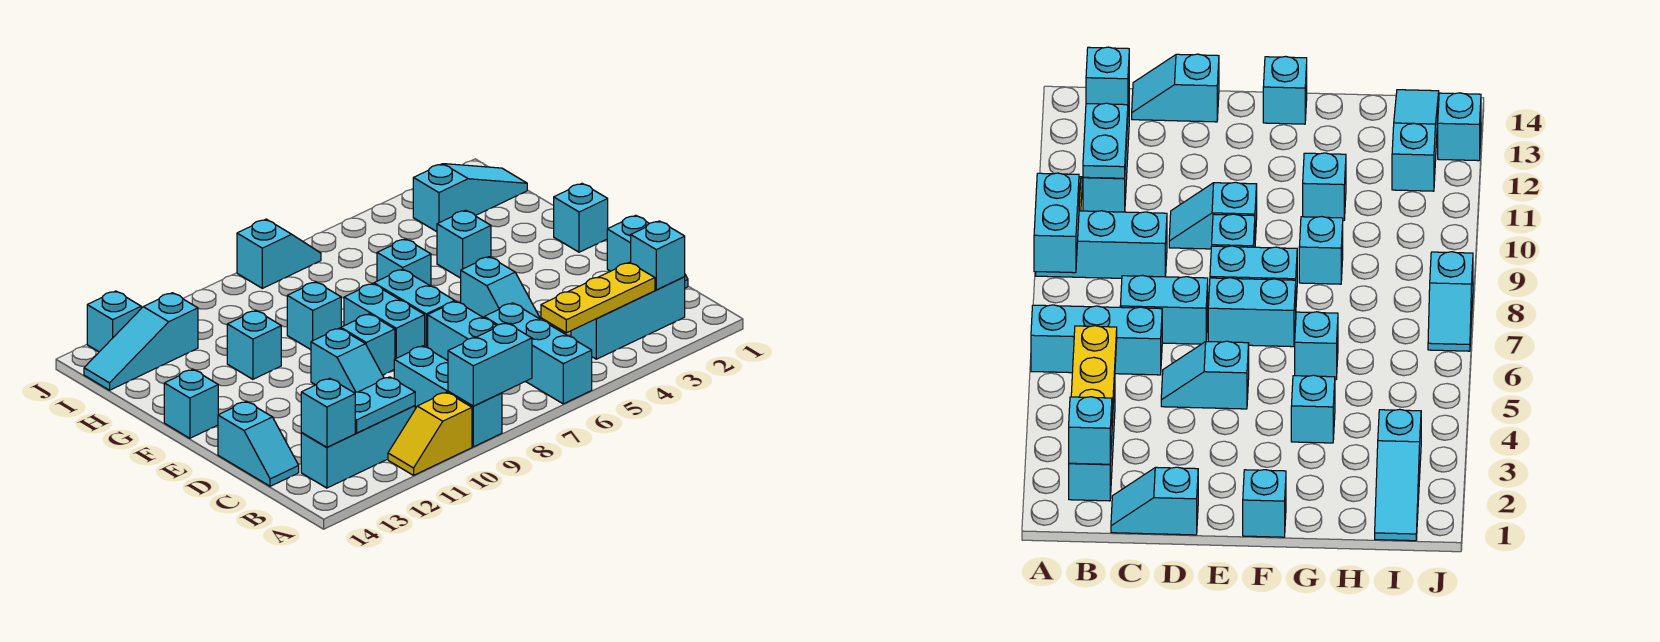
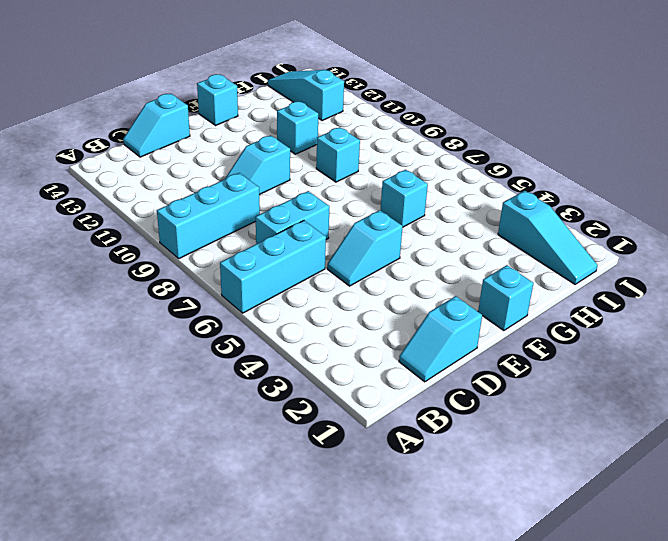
none -> yellow slope A10:A11 level 1 top 10
none -> cyan brick B2:B4 level 1
none -> cyan brick B11:B13 level 1

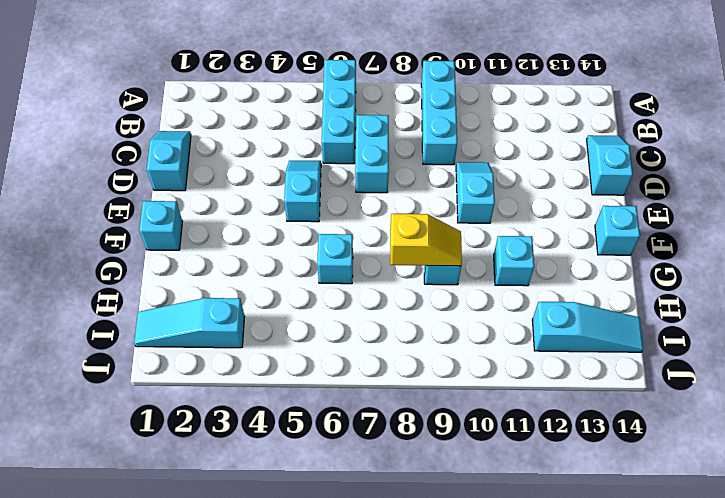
yellow slope G8:G9 level 2 top 8 -> yellow slope A10:A11 level 1 top 10
none -> cyan brick B2:B4 level 1
none -> cyan brick B11:B13 level 1
none -> cyan brick E7:F7 level 1

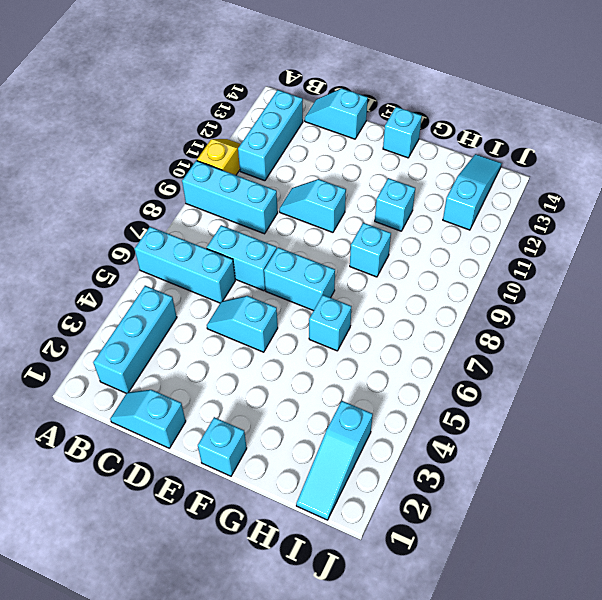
none -> cyan brick E8:F8 level 1
none -> cyan brick E9 level 1
none -> cyan brick G4 level 1

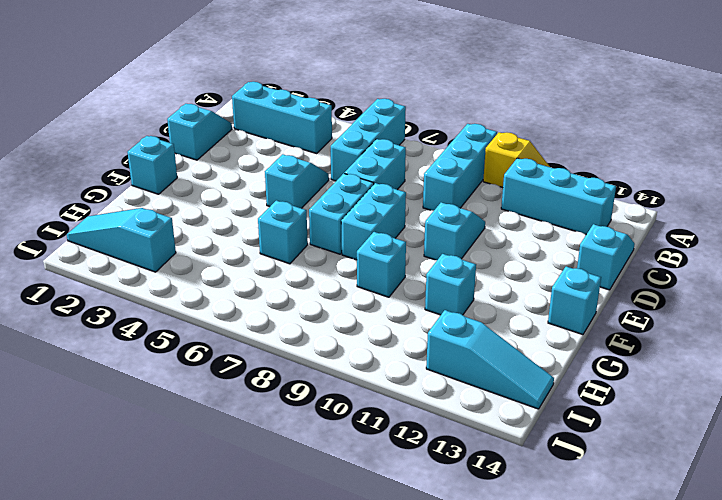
none -> cyan brick E9 level 1
none -> cyan brick G4 level 1
none -> cyan slope J7:J8 level 1 top 8

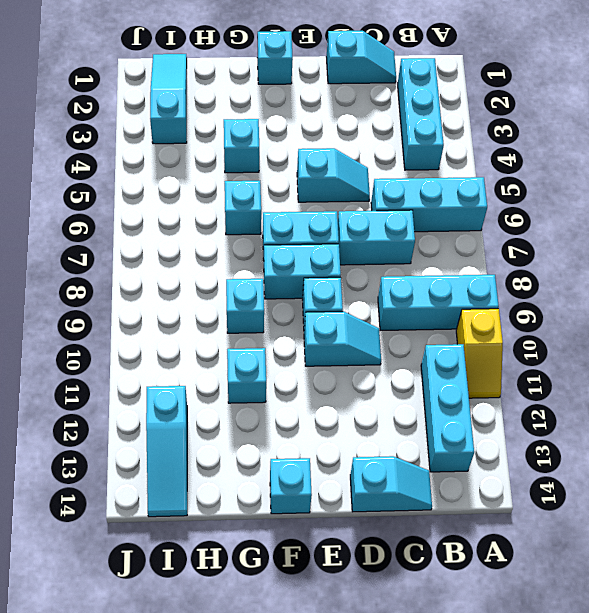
none -> cyan slope J7:J8 level 1 top 8
none -> cyan brick J13 level 1
none -> cyan brick A8:A9 level 2

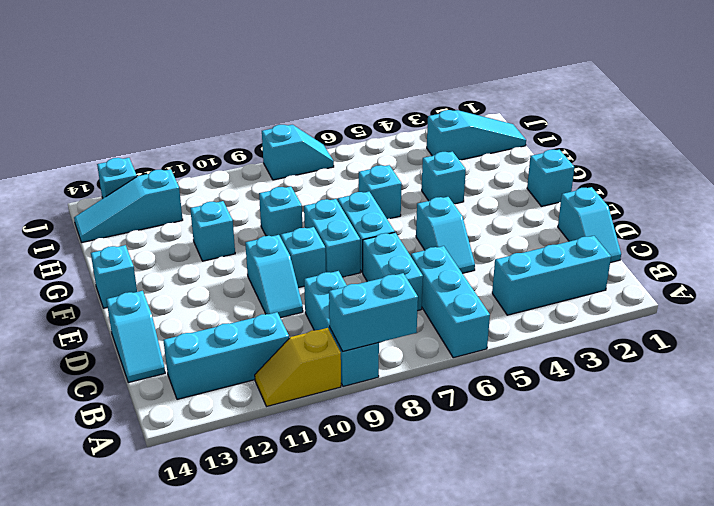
none -> cyan brick B2 level 2
none -> yellow plate B3:B5 level 2
none -> cyan plate B11:B12 level 2

